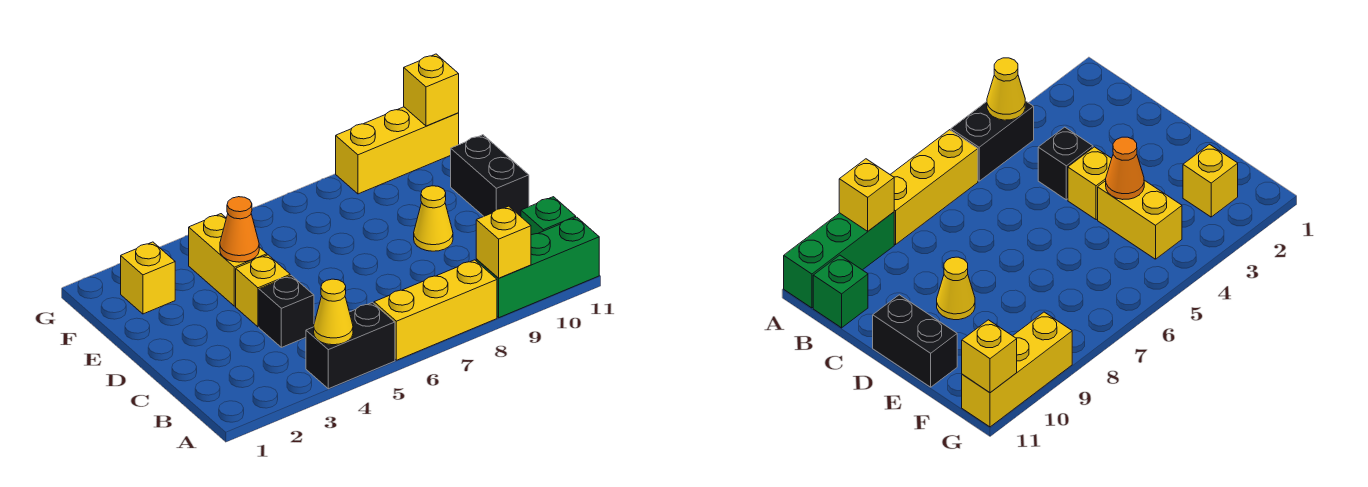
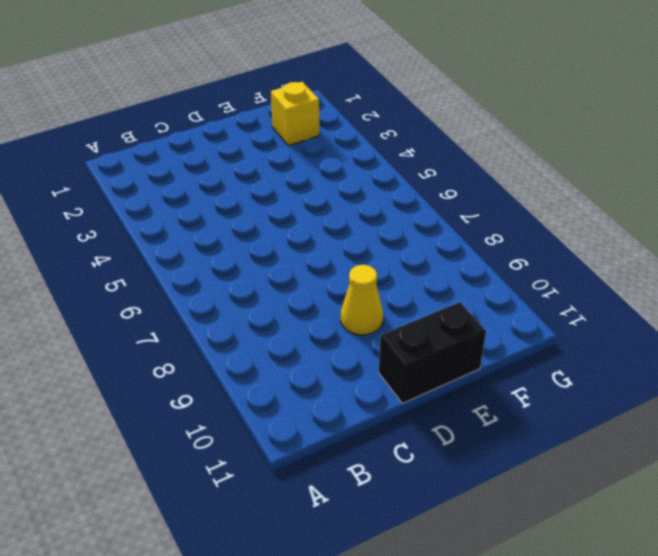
none -> black brick A4:A5 level 1
none -> yellow brick A6:A8 level 1
none -> green brick A9:A11 level 1

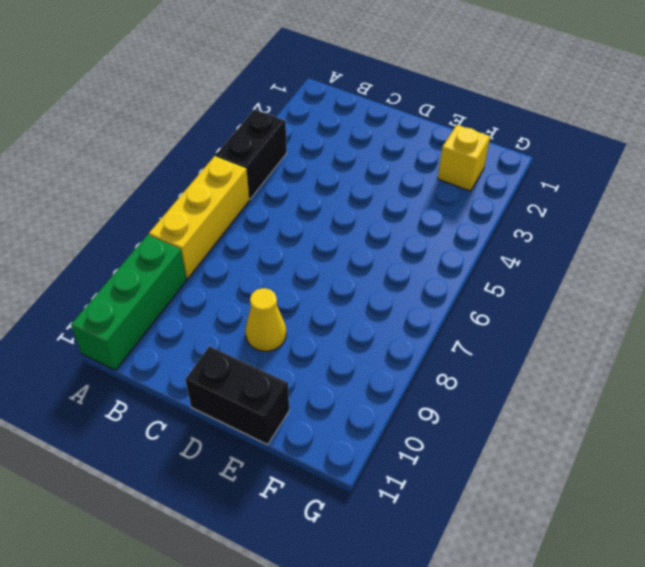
none -> green brick B11 level 1
none -> black brick C4 level 1
none -> yellow brick D4 level 1

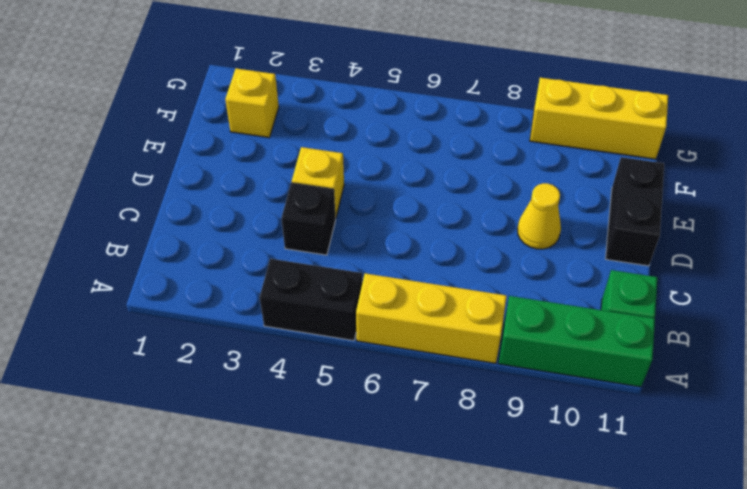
none -> yellow brick E4:F4 level 1
none -> yellow cone A4 level 2
none -> yellow brick A9 level 2

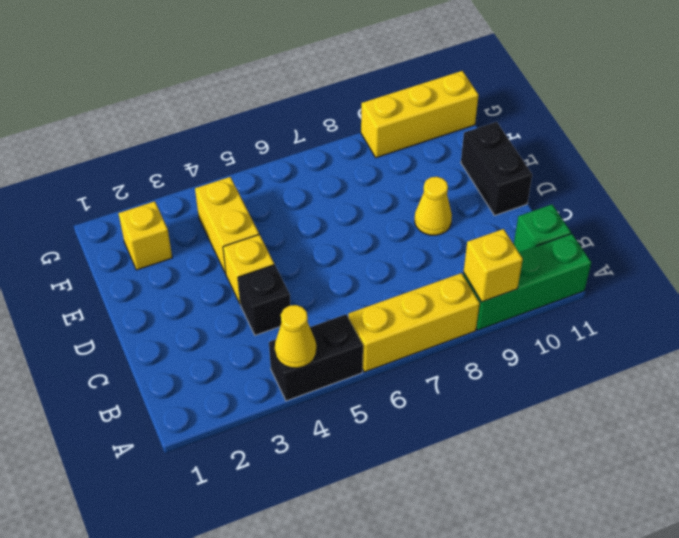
none -> orange cone E4 level 2
none -> yellow brick G11 level 2

